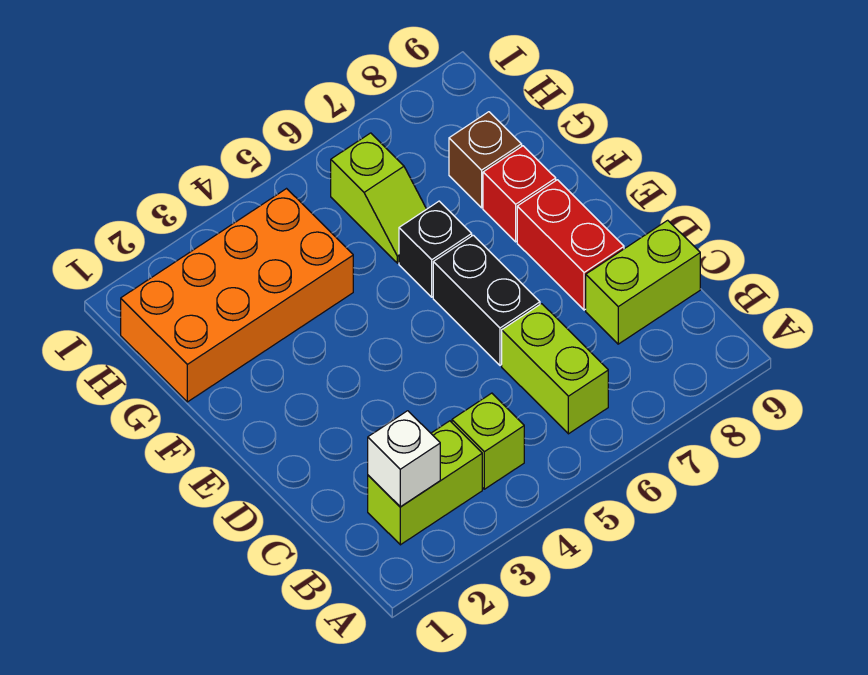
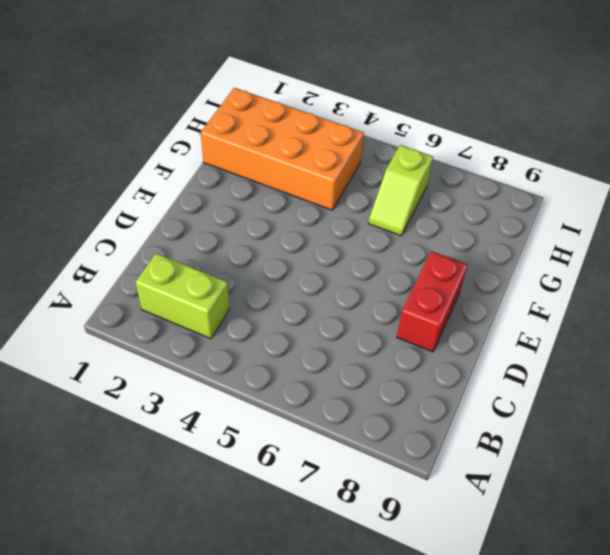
none -> lime brick B4 level 1
none -> lime brick B6:C6 level 1
none -> lime brick C8:C9 level 1

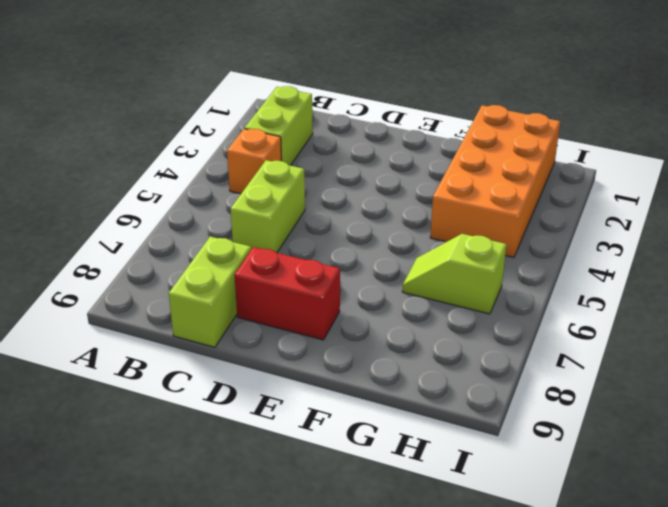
orange brick B4 level 1 -> lime brick B4 level 1
lime brick C5:C6 level 1 -> lime brick B6:C6 level 1
none -> black brick D6:E6 level 1
none -> black brick F6 level 1
none -> red brick F8 level 1

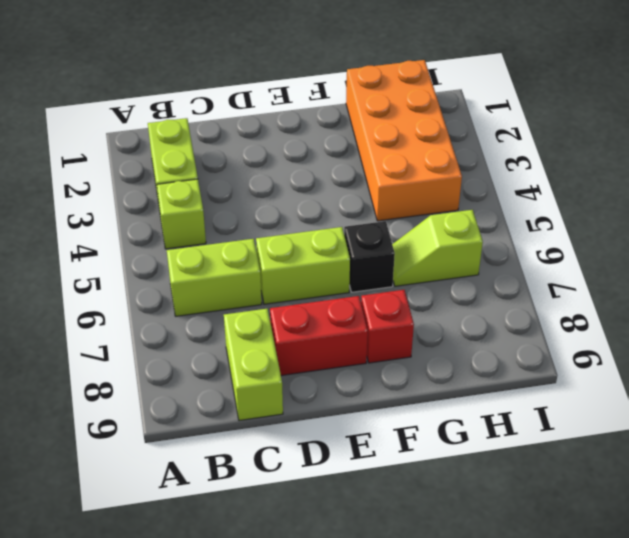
lime brick D6:E6 level 1 -> black brick D6:E6 level 1
none -> brown brick G8 level 1
none -> white brick B2 level 2

